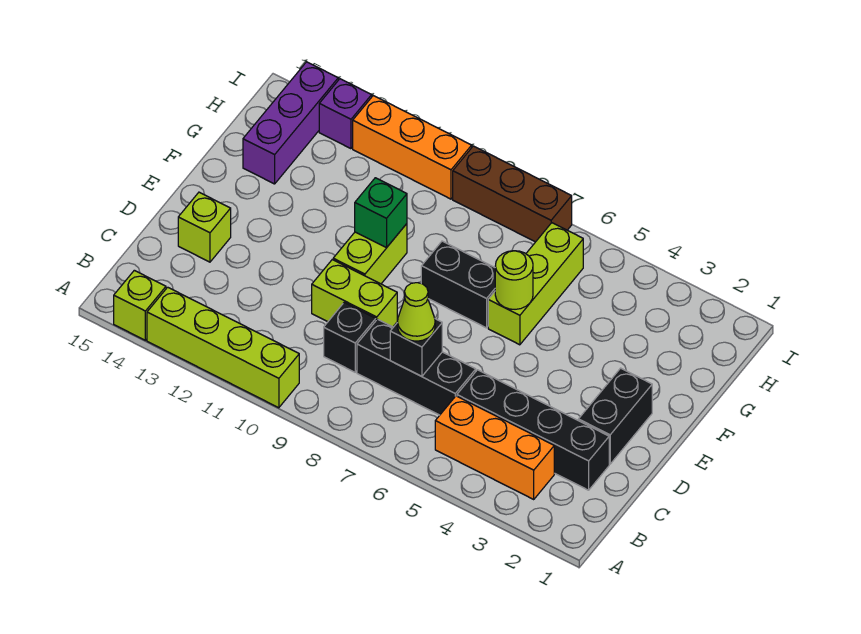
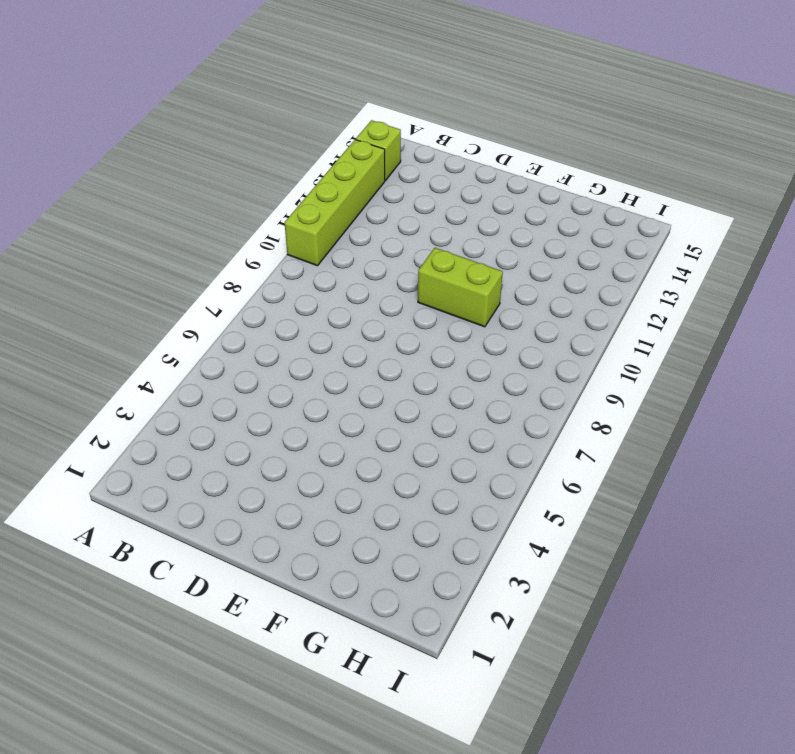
none -> orange brick B3:B5 level 1
none -> black brick C2:C5 level 1
none -> black brick C6:C8 level 1

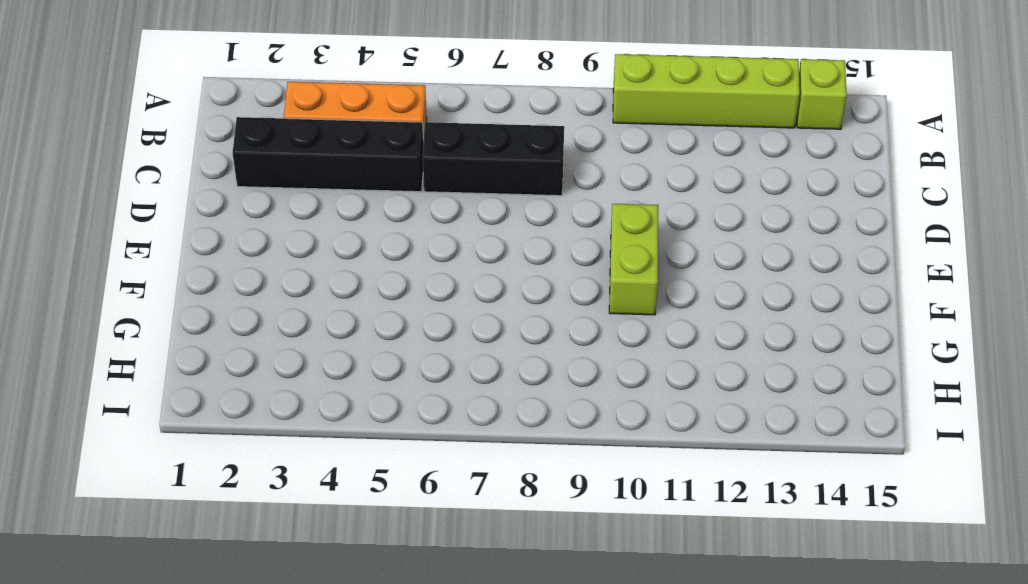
none -> black brick C9 level 1
none -> black brick D2:E2 level 1
none -> lime brick D9:D10 level 1

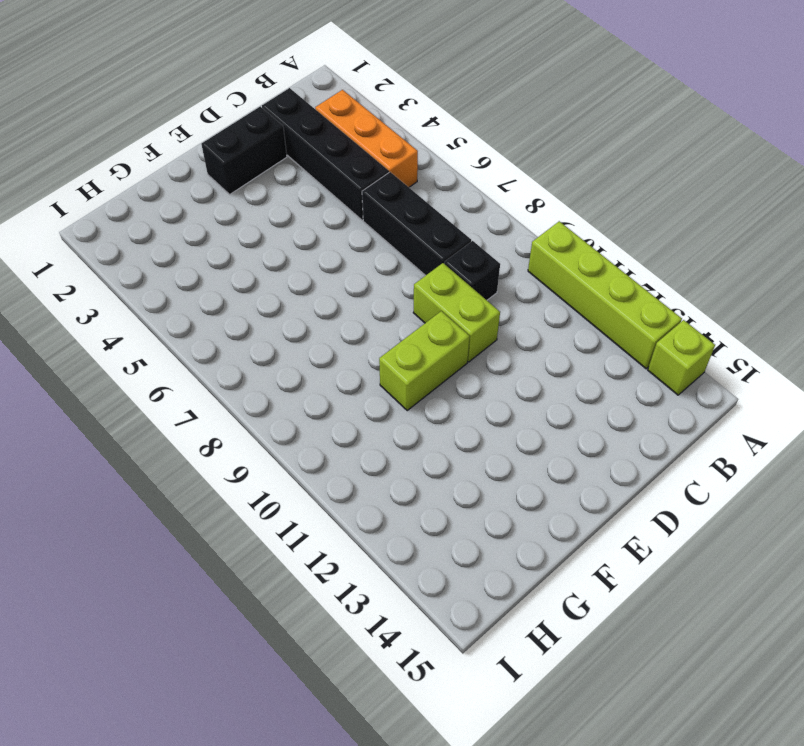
none -> lime brick D14 level 1
none -> lime brick F6:H6 level 1
none -> black brick F7:F8 level 1

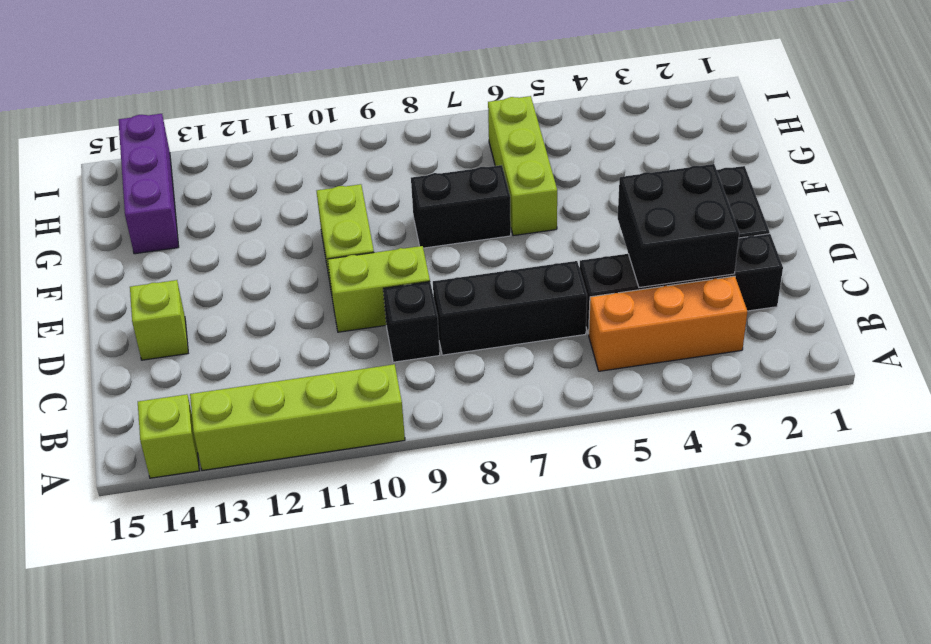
black brick C3:D4 level 2 -> none
none -> brown brick I7:I9 level 1
none -> orange brick I10:I12 level 1
none -> purple brick I13 level 1

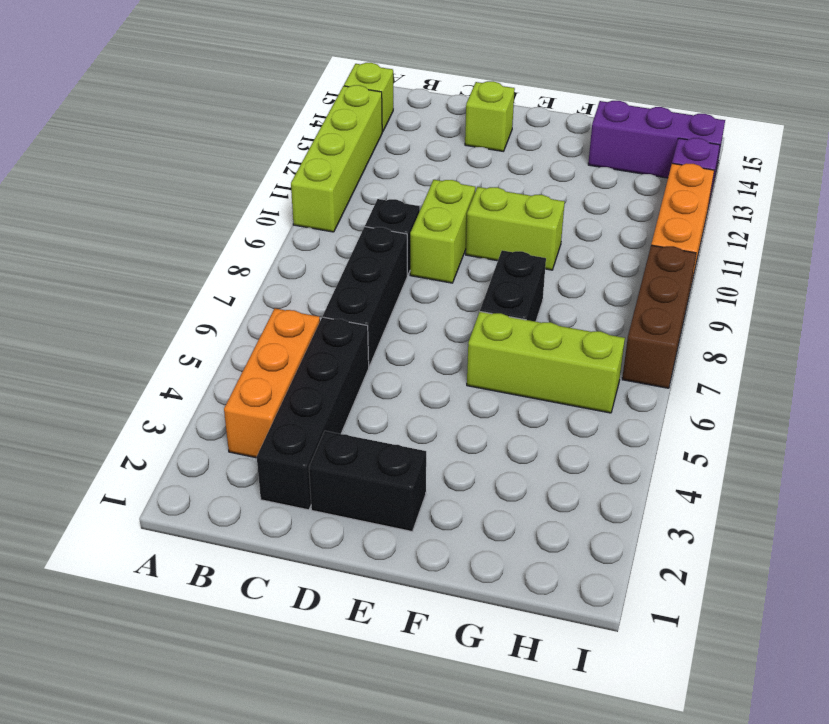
none -> black brick C7 level 2
none -> lime round brick F6 level 2
none -> green brick F10 level 2

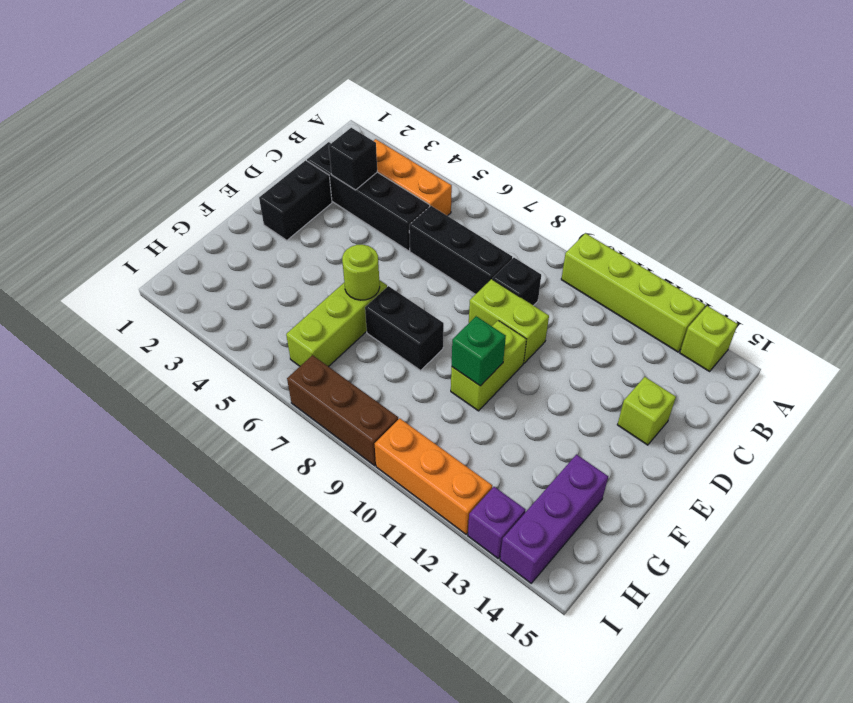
black brick C3 level 2 -> black brick C7 level 2
none -> lime cone C7 level 3

